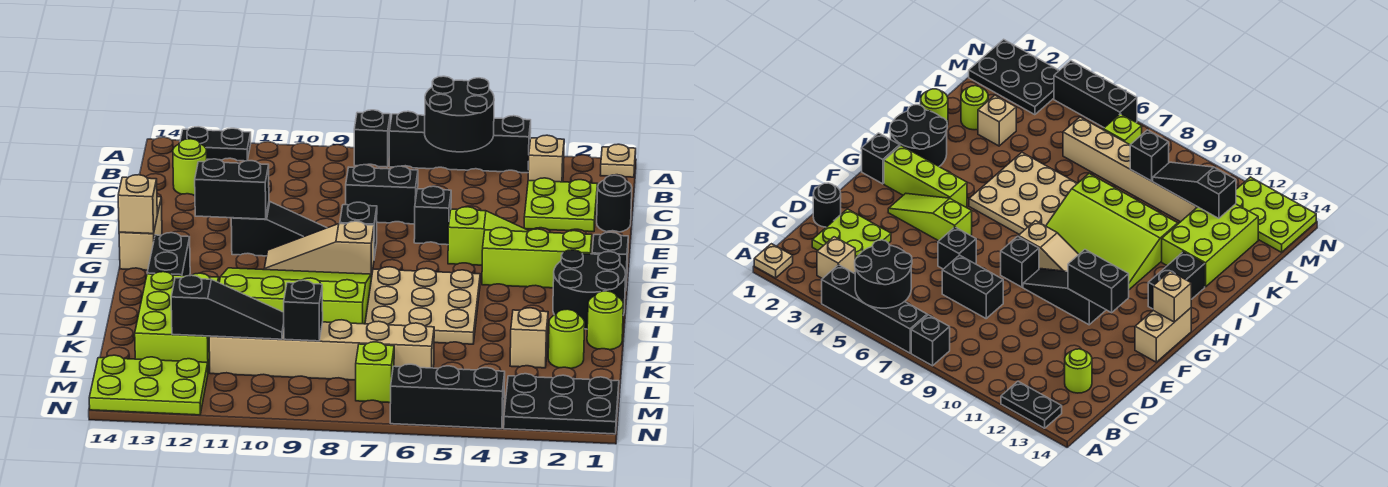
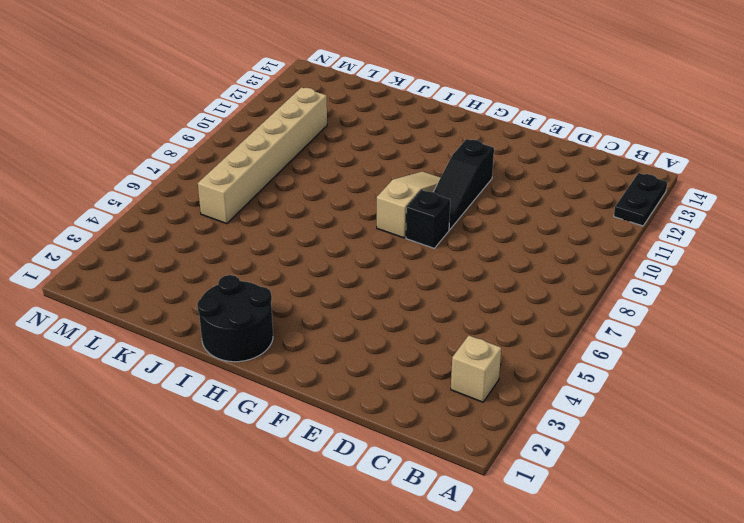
none -> tan plate A1 level 1
none -> black brick A4:A7 level 1
none -> black brick A8 level 1
none -> lime plate C2:D3 level 1

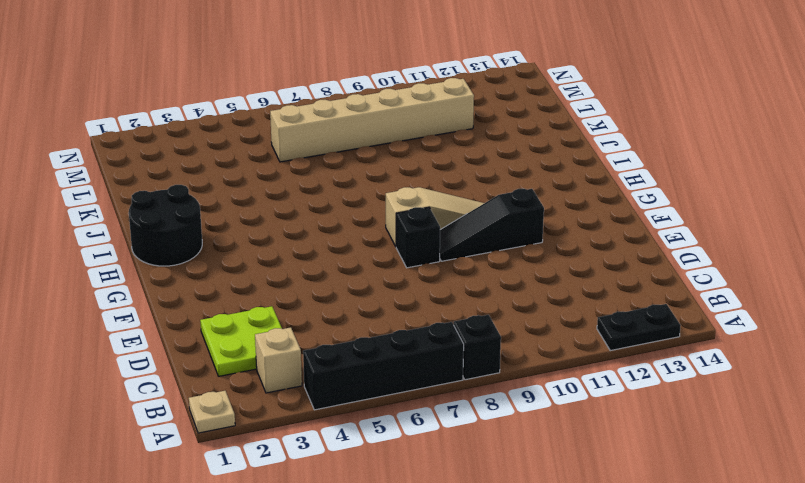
none -> lime round brick C13 level 1
none -> black round brick D1 level 1
none -> black brick D7:D8 level 1
none -> black brick E6 level 1

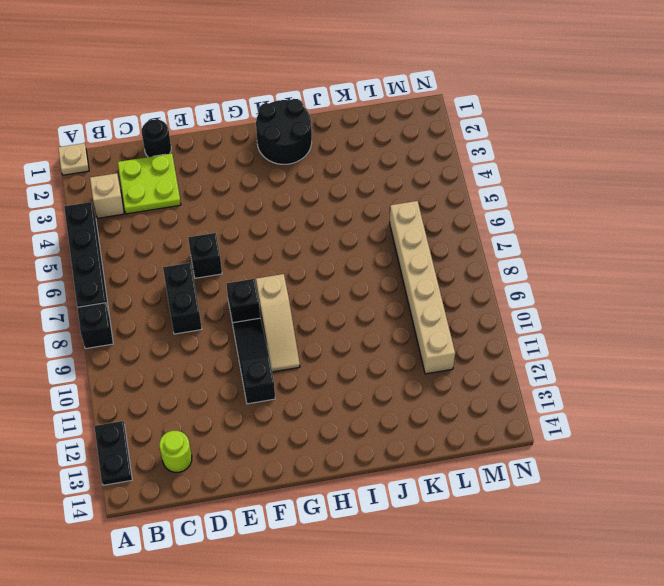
none -> lime slope F3:F5 level 1 top 5
none -> tan brick F14:G14 level 1
none -> black brick G1 level 1
none -> lime brick G2:G4 level 1

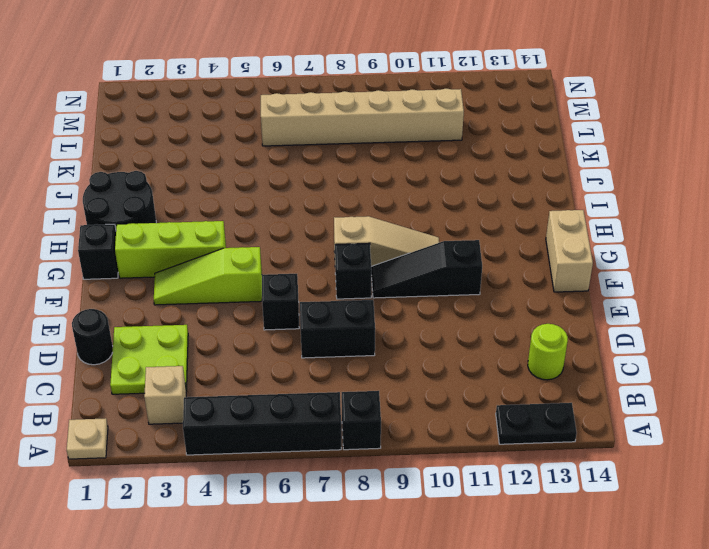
none -> tan plate H5:J7 level 1
none -> lime slope H8:J11 level 1 top J
none -> black brick H13:I13 level 1
none -> lime round brick J1 level 1

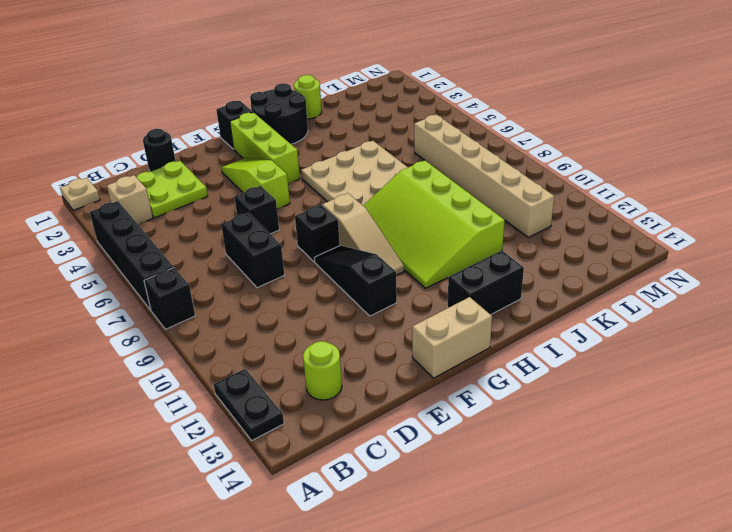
none -> lime brick J12:L13 level 1
none -> lime round brick K2 level 1
none -> tan brick K3 level 1
none -> black plate M1:N3 level 1

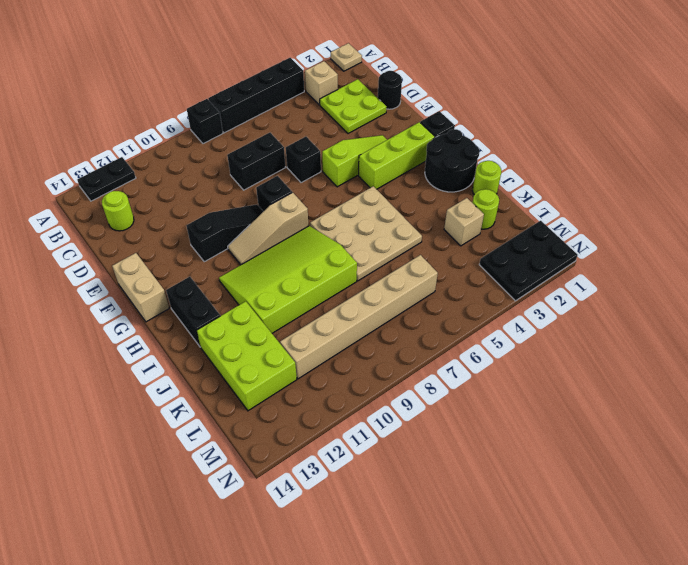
none -> lime brick M7 level 1
none -> lime plate M12:N14 level 1
none -> black brick N4:N6 level 1
none -> black round brick A5:B6 level 2

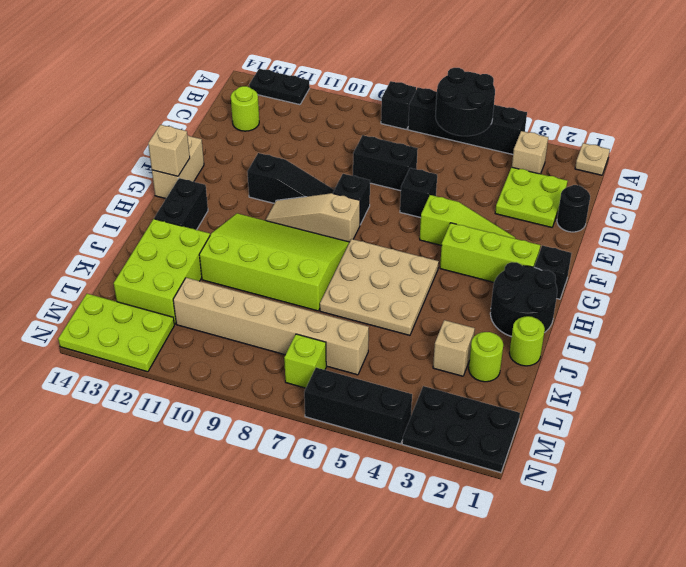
none -> black brick F11:F12 level 2
none -> black brick L9 level 2
none -> black slope L10:L12 level 2 top 12

